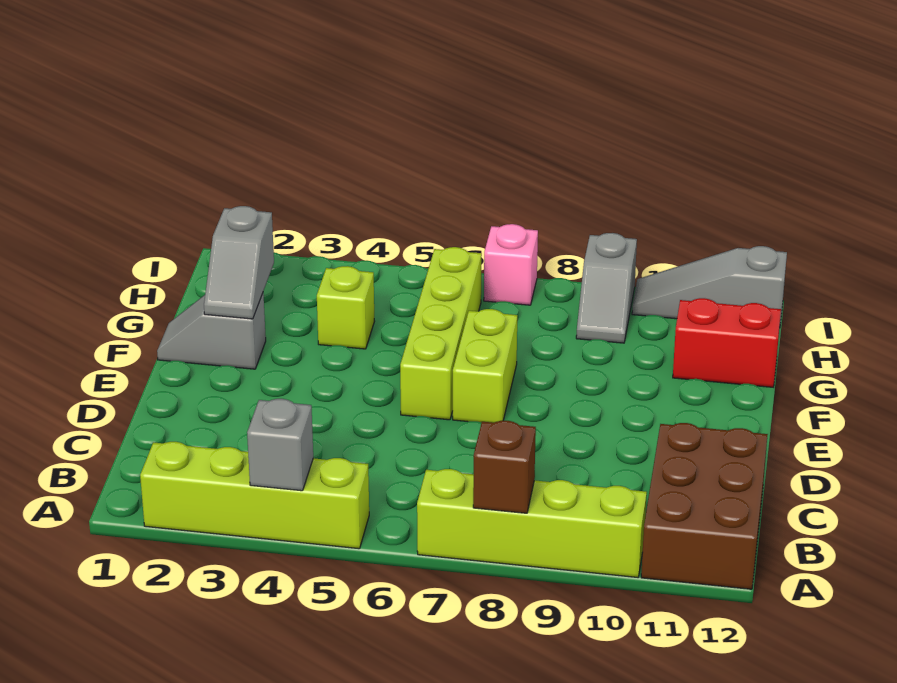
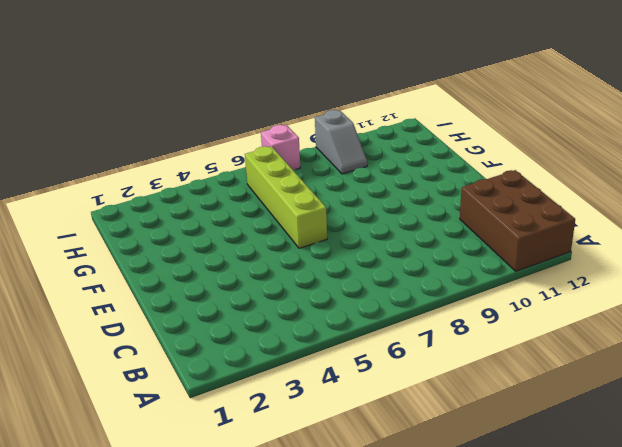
none -> lime brick A2:A5 level 1
none -> lime brick A7:A10 level 1
none -> lime brick E7:F7 level 1

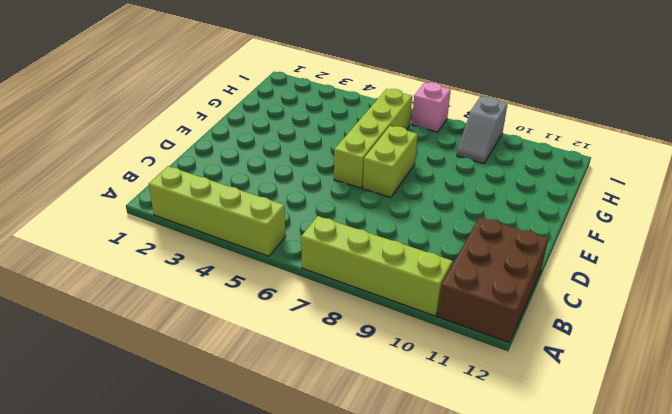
none -> grey slope F1:F2 level 1 top 2
none -> lime brick G4 level 1
none -> red brick G11:G12 level 1

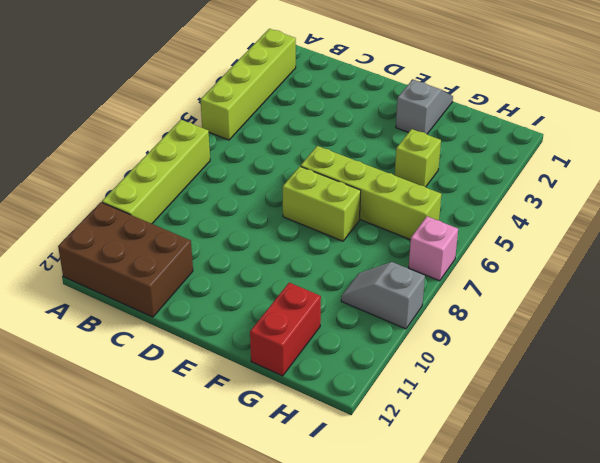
none -> grey slope I10:I12 level 1 top 12
none -> grey brick A4 level 2
none -> brown brick A8 level 2

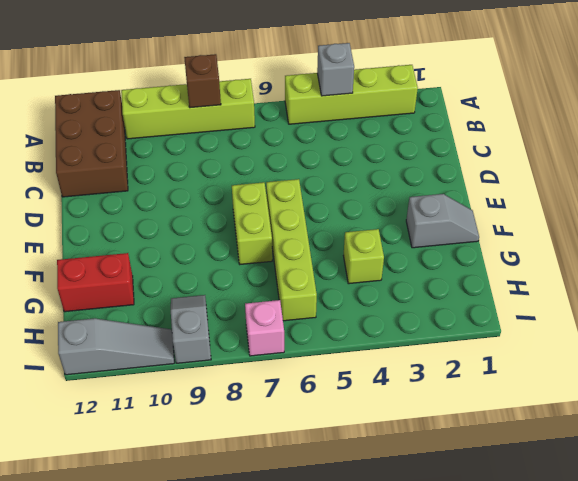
none -> grey slope F2:G2 level 2 top G

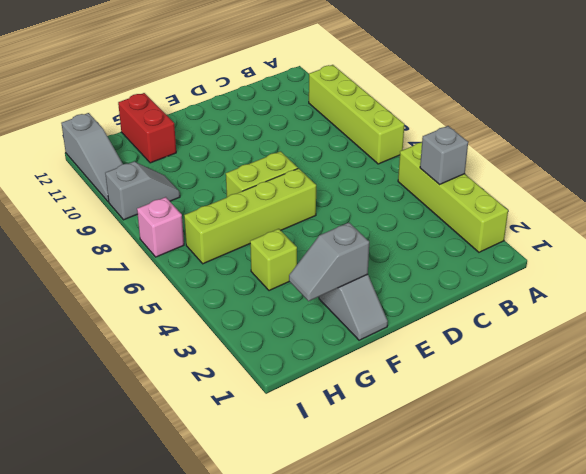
grey slope F2:G2 level 2 top F -> grey slope F2:G2 level 2 top G
none -> brown brick A11:C12 level 1
none -> brown brick A8 level 2

